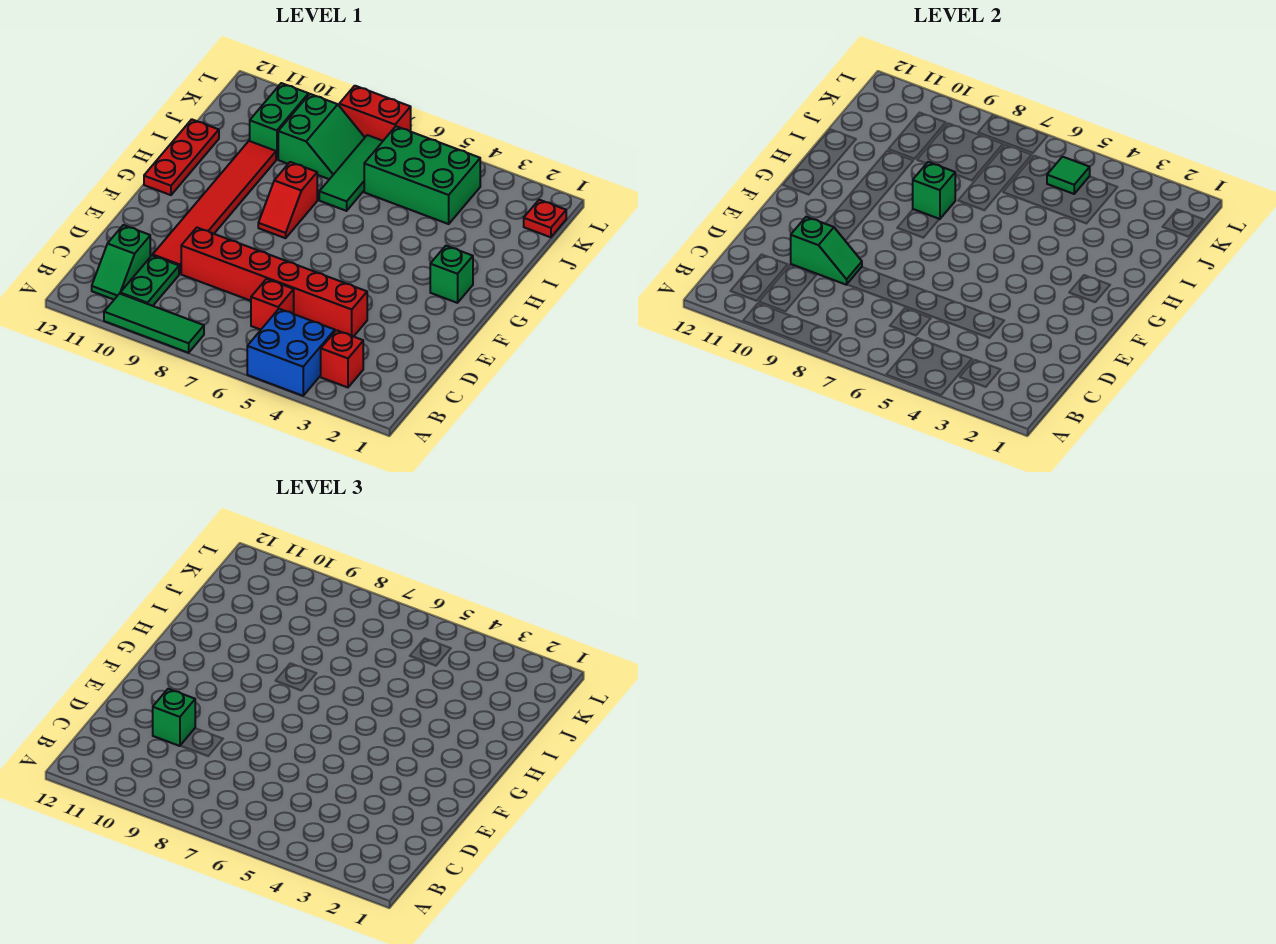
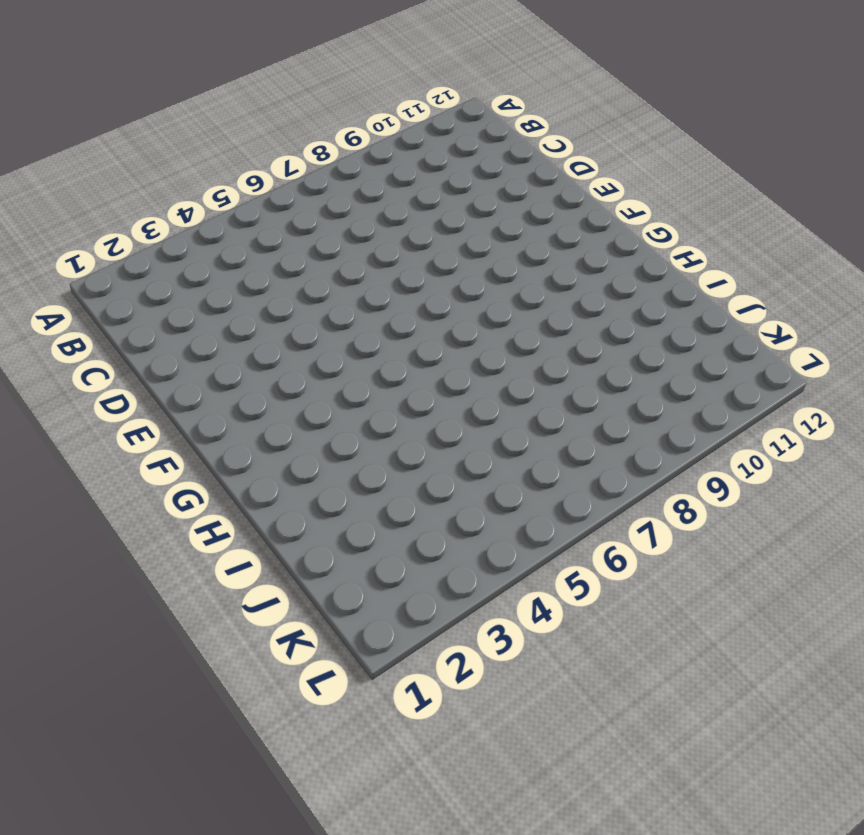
none -> blue brick A4:B5 level 1
none -> green tile A8:A10 level 1
none -> red brick B3 level 1

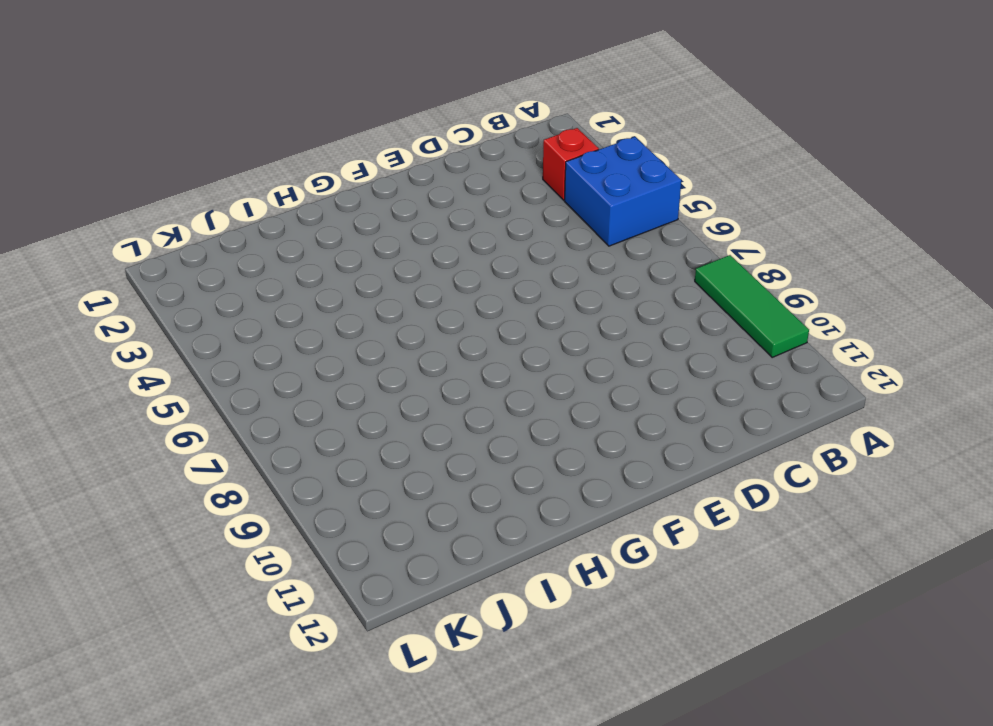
none -> green plate B10:C10 level 1
none -> green slope B11:C11 level 1 top C
none -> red brick C6 level 1

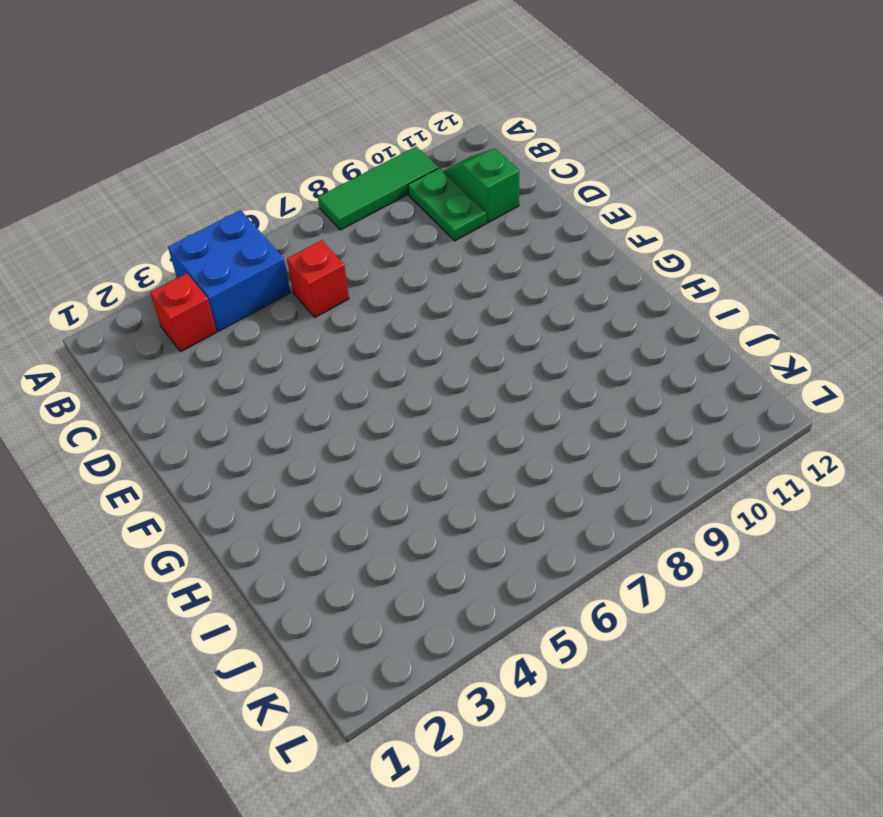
none -> red brick D4:D9 level 1
none -> red tile D10:I10 level 1
none -> green brick G2 level 1

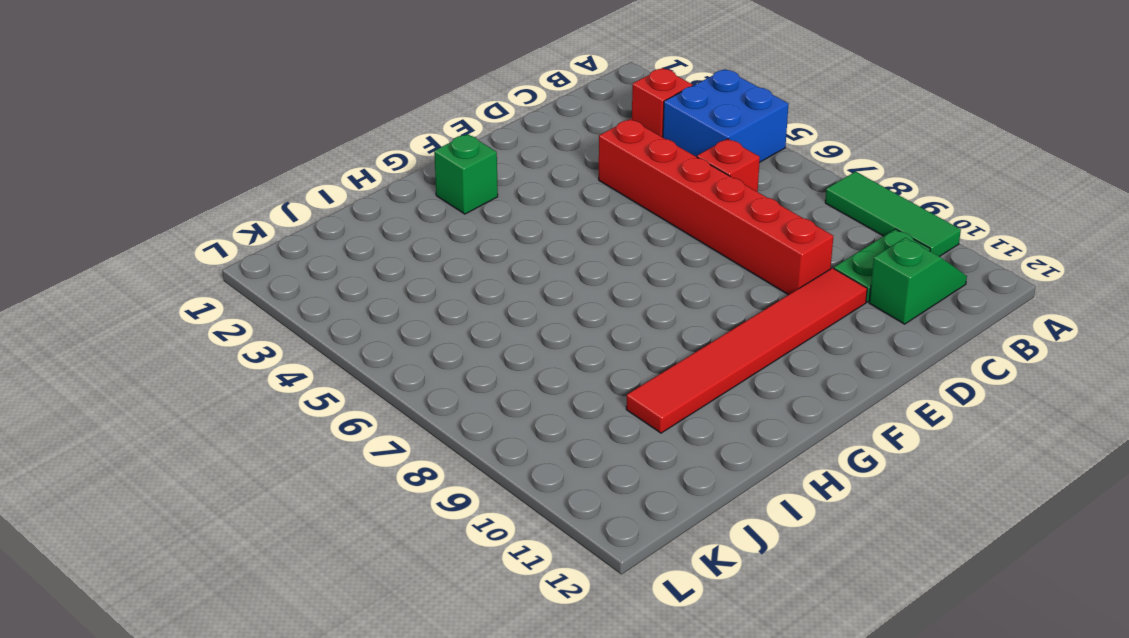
none -> red slope G8:H8 level 1 top H
none -> red plate G12:I12 level 1
none -> green tile I7:K7 level 1

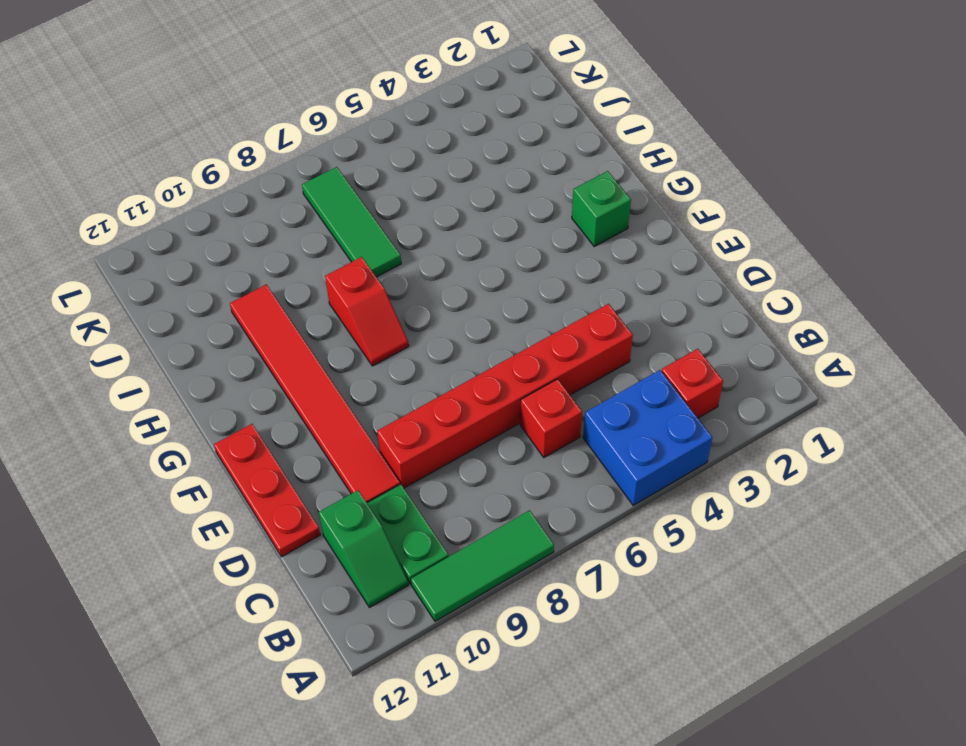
red plate D12:F12 level 1 -> red plate G12:I12 level 1
none -> green brick J4:K6 level 1
none -> green slope J8:K9 level 1 top 9
none -> green brick J10:K10 level 1

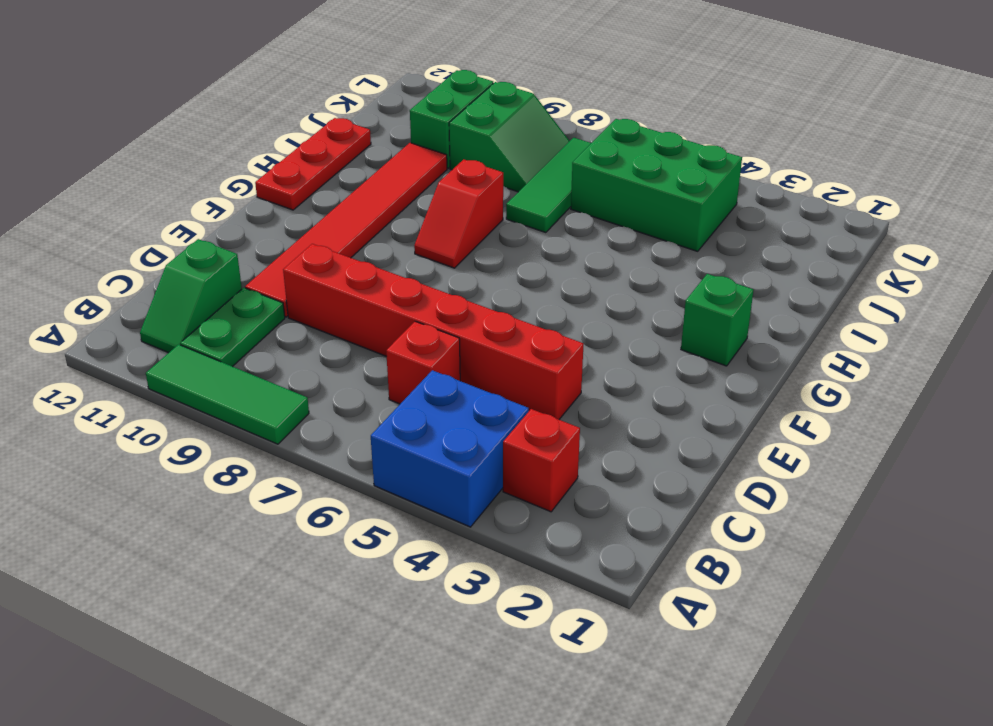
none -> red plate K1 level 1
none -> red brick L7:L8 level 1
none -> green slope D9:D10 level 2 top 10

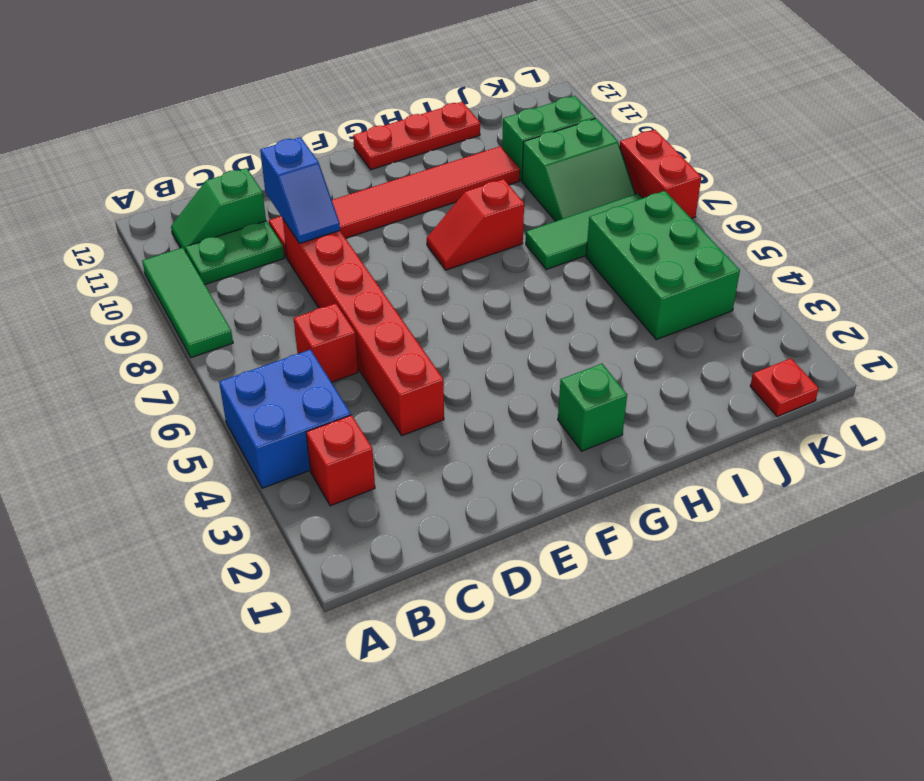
blue slope D9:D10 level 2 top 10 -> green slope D9:D10 level 2 top 10
none -> green brick H8 level 2
none -> green tile K5 level 2
none -> green brick D10 level 3

